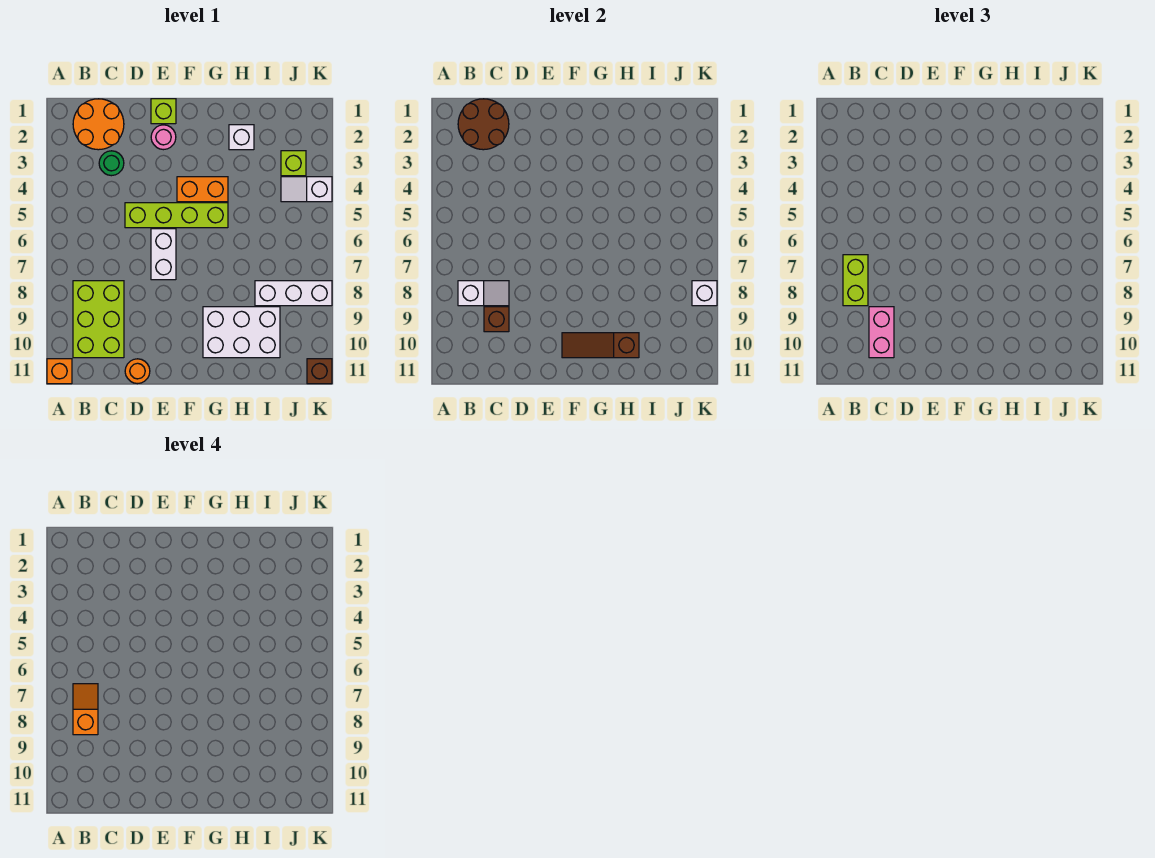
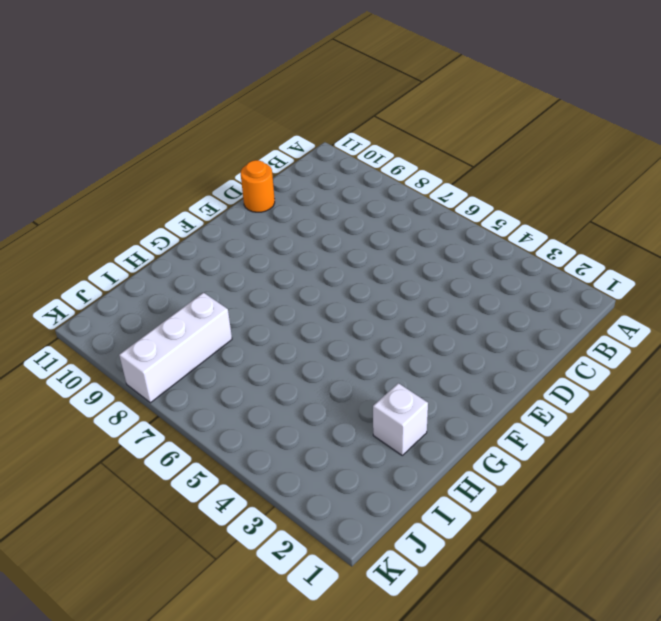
none -> orange brick A11 level 1
none -> orange round brick B1:C2 level 1
none -> lime brick B8:C10 level 1

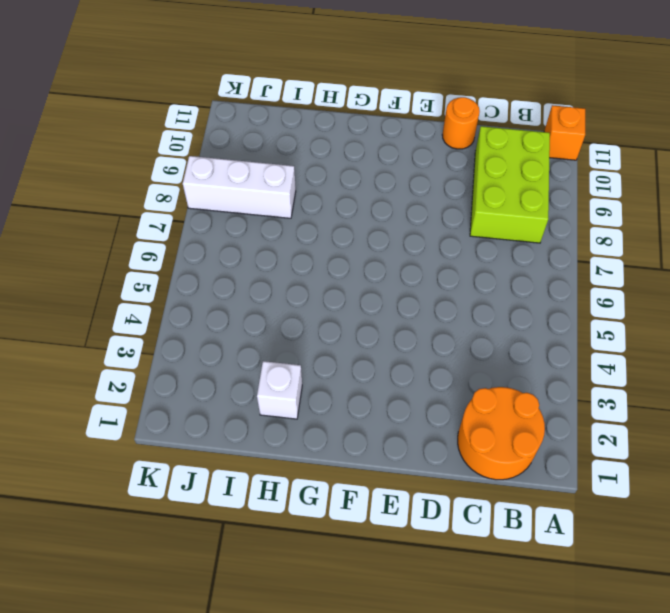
none -> green round brick C3 level 1
none -> lime brick D5:G5 level 1
none -> lime brick E1 level 1

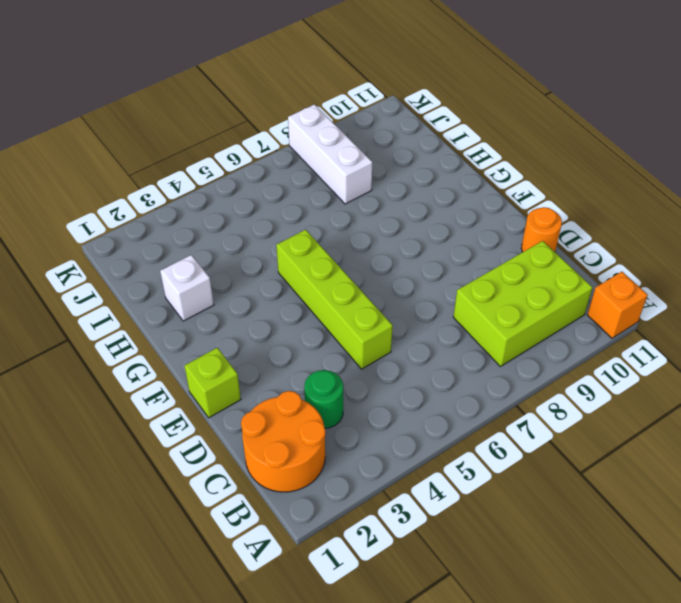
none -> pink round brick E2 level 1
none -> white brick E6:E7 level 1
none -> orange brick F4:G4 level 1

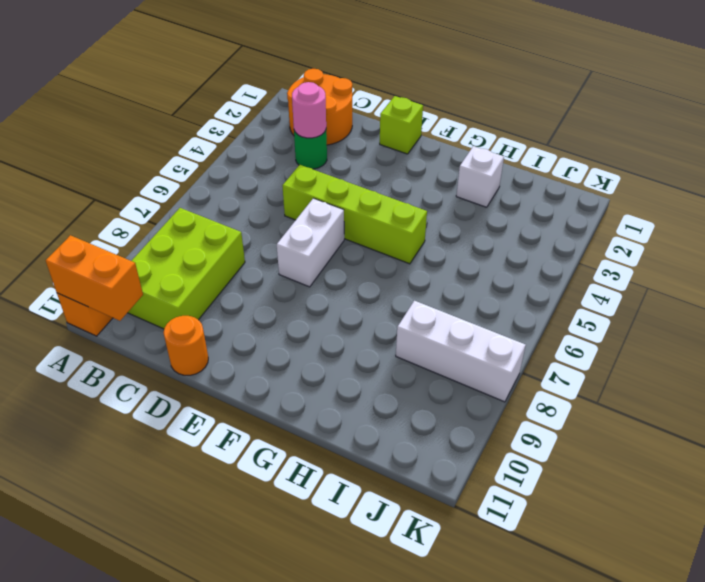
orange brick A11:B11 level 2 -> orange brick F4:G4 level 1
pink round brick C3 level 2 -> pink round brick E2 level 1
none -> white brick G9:I10 level 1
none -> lime brick J3 level 1
none -> white slope J4:K4 level 1 top K

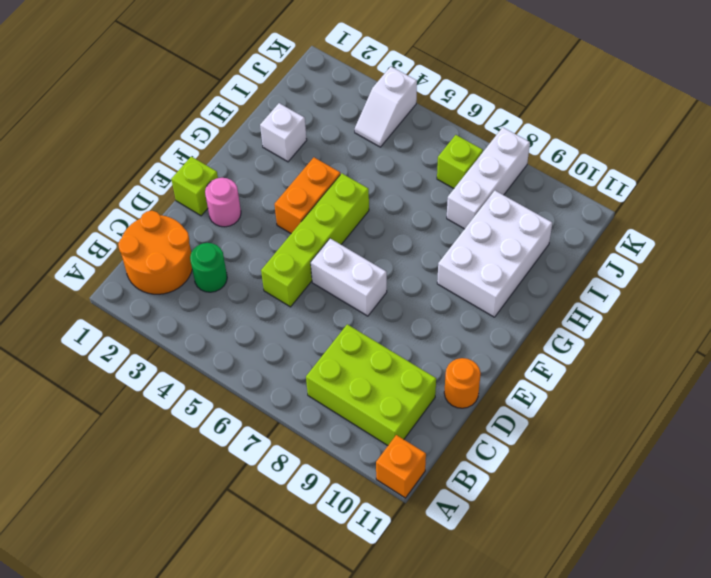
lime brick J7 level 1 -> lime brick J3 level 1
none -> brown brick K11 level 1
none -> brown round brick B1:C2 level 2
none -> white slope B8:C8 level 2 top B

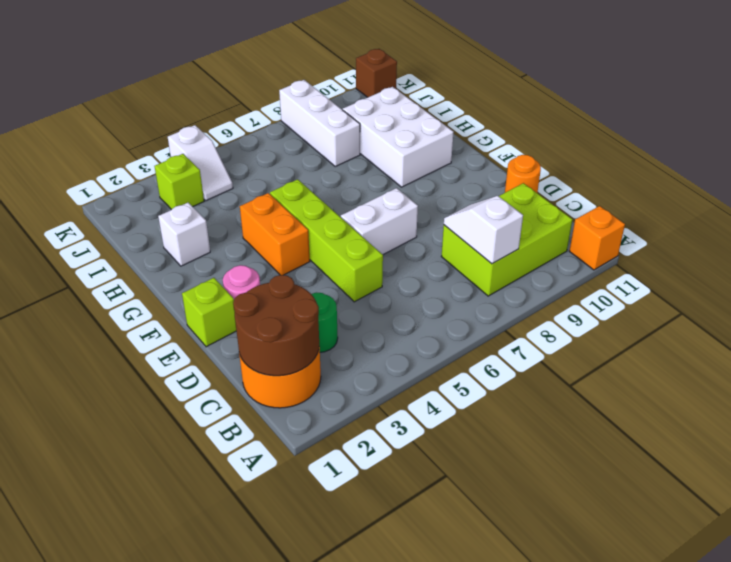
none -> brown brick C9 level 2
none -> brown slope F10:H10 level 2 top H
none -> white brick K8 level 2

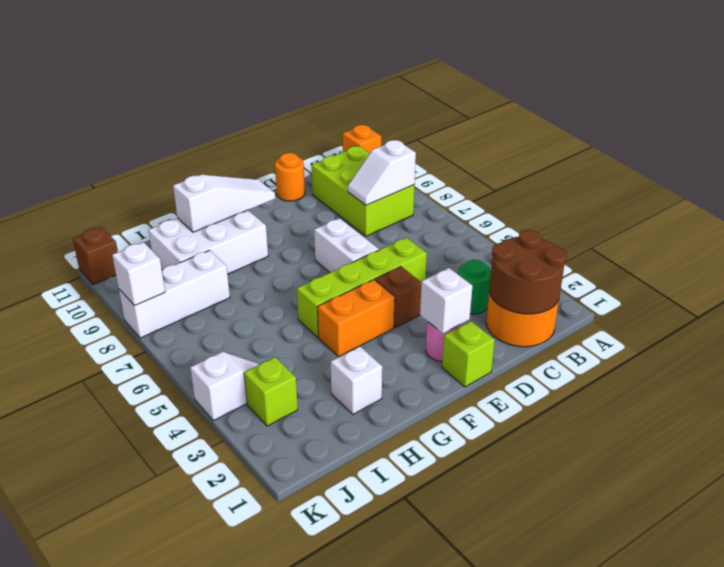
white brick E2 level 2 -> none
brown brick E4 level 1 -> brown brick C9 level 2
white slope F10:H10 level 2 top H -> brown slope F10:H10 level 2 top H
none -> lime brick B7:B8 level 3
none -> pink brick C9:C10 level 3
none -> orange slope B7:B8 level 4 top 8

